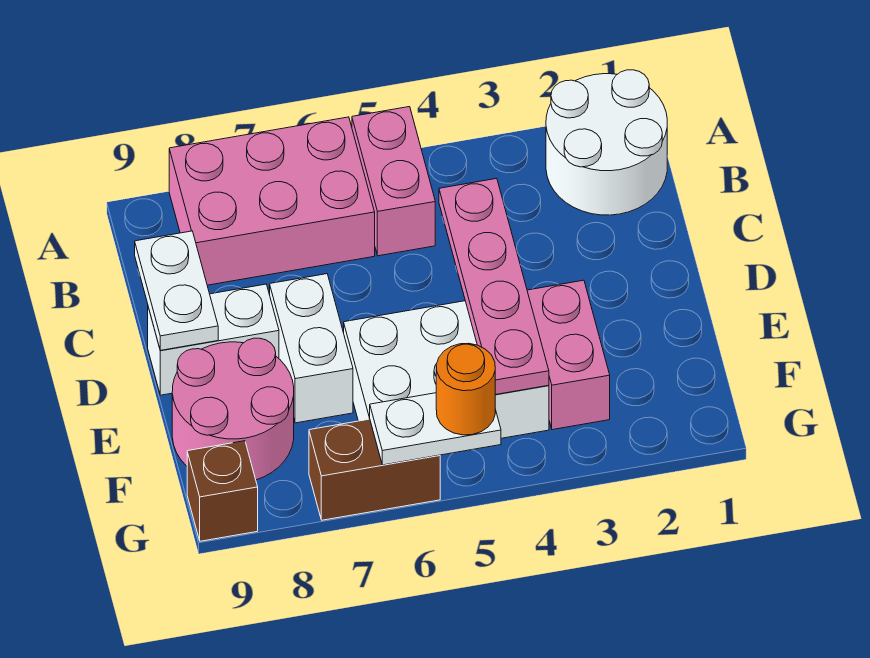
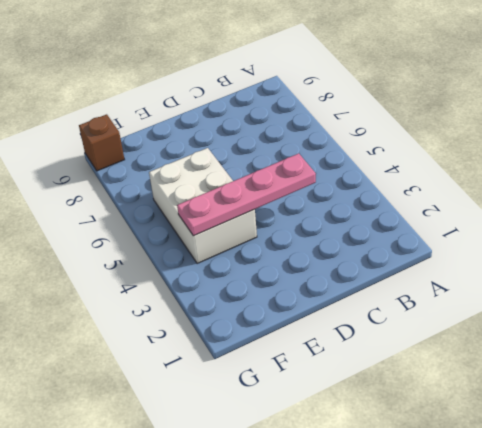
none -> white round brick A1:B2 level 1
none -> pink brick A5:B5 level 1
none -> pink brick A6:B8 level 1

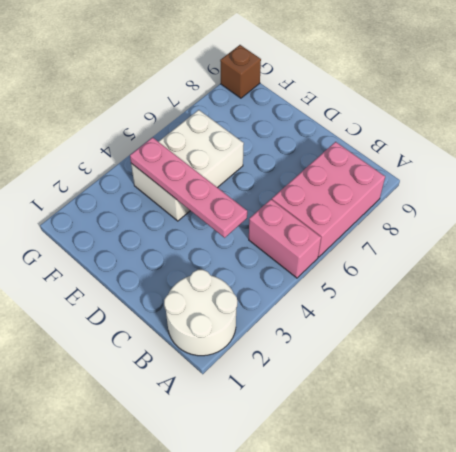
none -> white brick D7:E7 level 1
none -> white brick D8:D9 level 1
none -> pink brick E3:F3 level 1

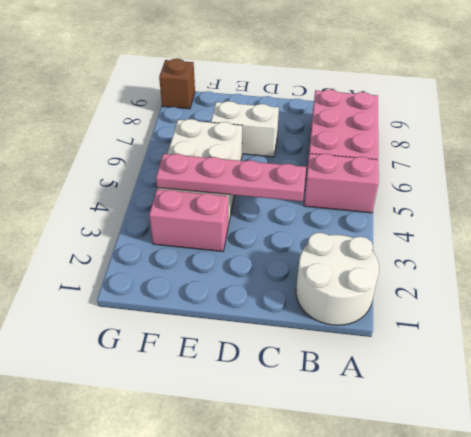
none -> white brick D8:D9 level 1
none -> pink round brick E8:F9 level 1
none -> brown brick G6:G7 level 1

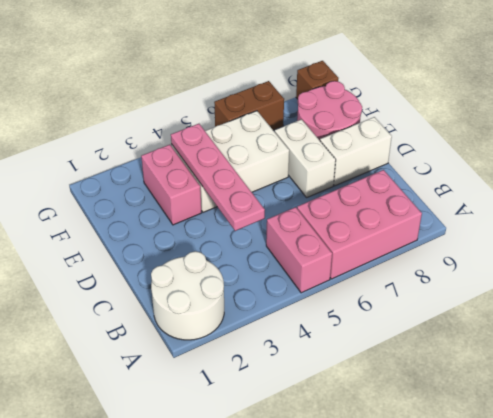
none -> white plate C9:D9 level 2
none -> white plate G5:G6 level 2
none -> orange round brick G5 level 3

